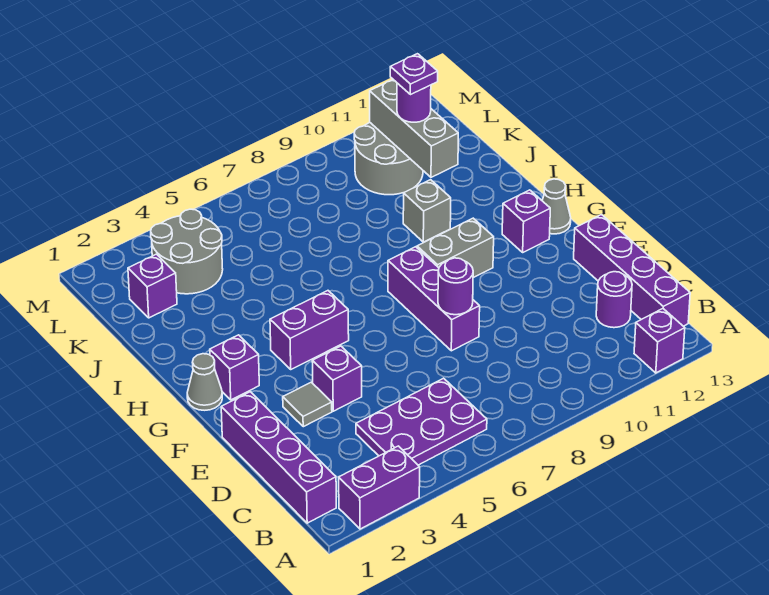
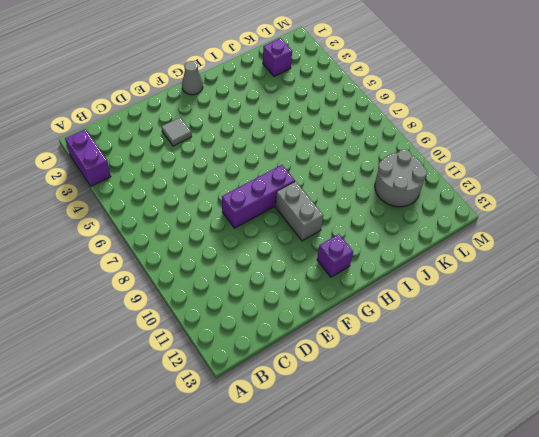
none -> purple brick A12 level 1
none -> purple brick B1:E1 level 1
none -> purple plate B4:C6 level 1

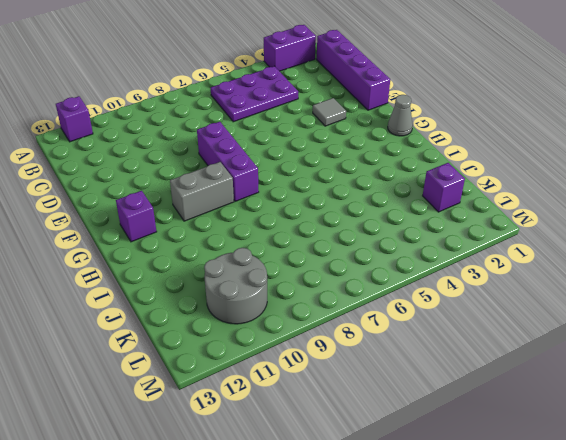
none -> purple brick B13:E13 level 1
none -> purple round brick C12 level 1
none -> purple brick E4 level 1

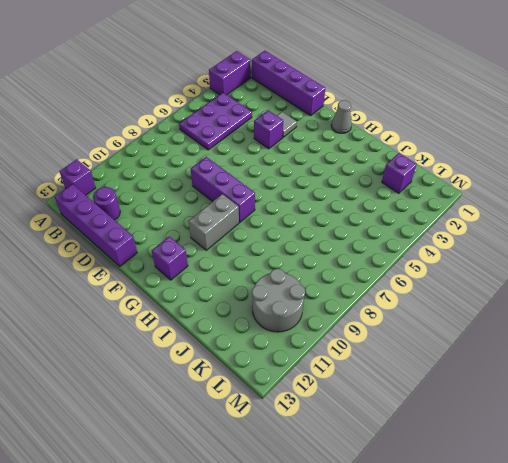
none -> purple brick G2 level 1
none -> purple brick G4:G5 level 1
none -> grey cone G13 level 1

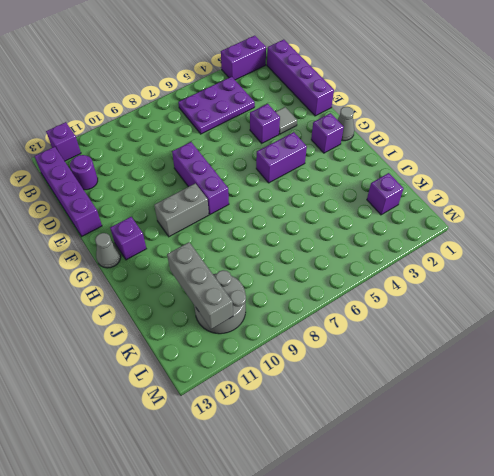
none -> grey brick I10 level 1
none -> grey round brick K3:L4 level 1
none -> purple round brick E8 level 2

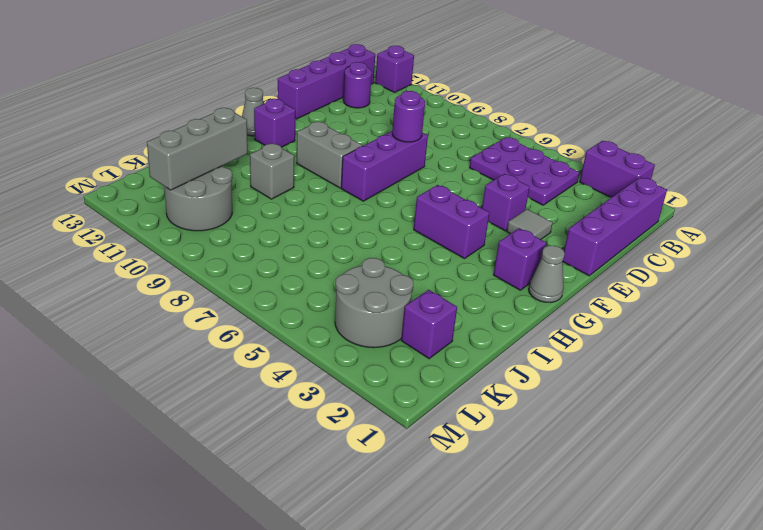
none -> purple round brick K11 level 3
none -> purple plate K11 level 4

